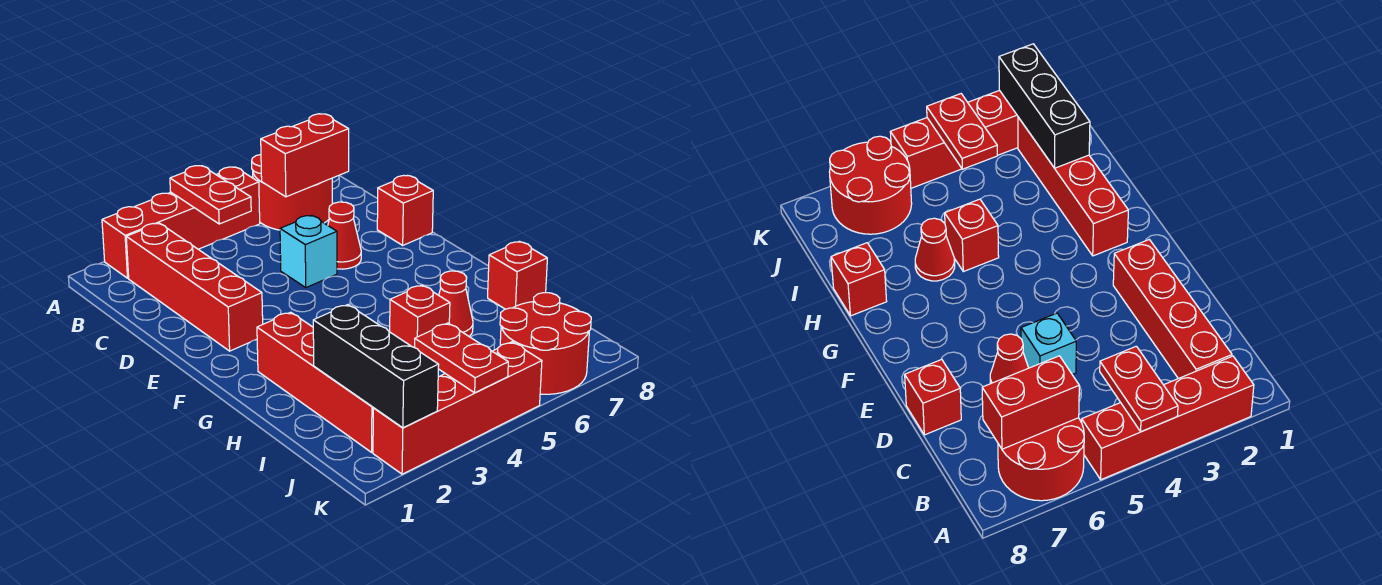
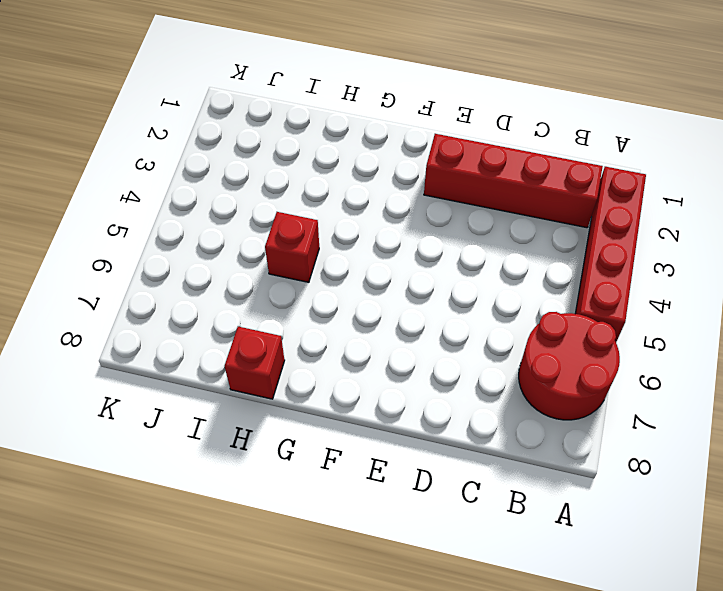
none -> cyan brick D5 level 1
none -> red cone D6 level 1
none -> red brick D8 level 1

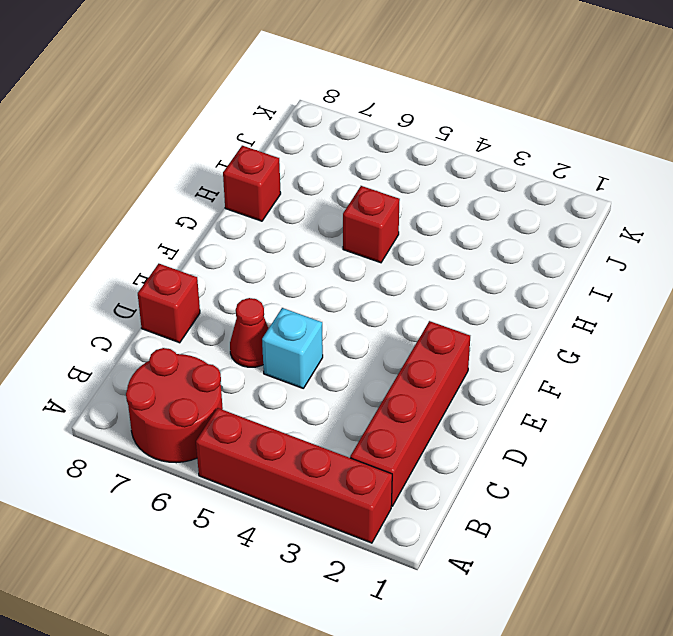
none -> red brick G2:J2 level 1
none -> red cone H6 level 1
none -> red round brick J6:K7 level 1

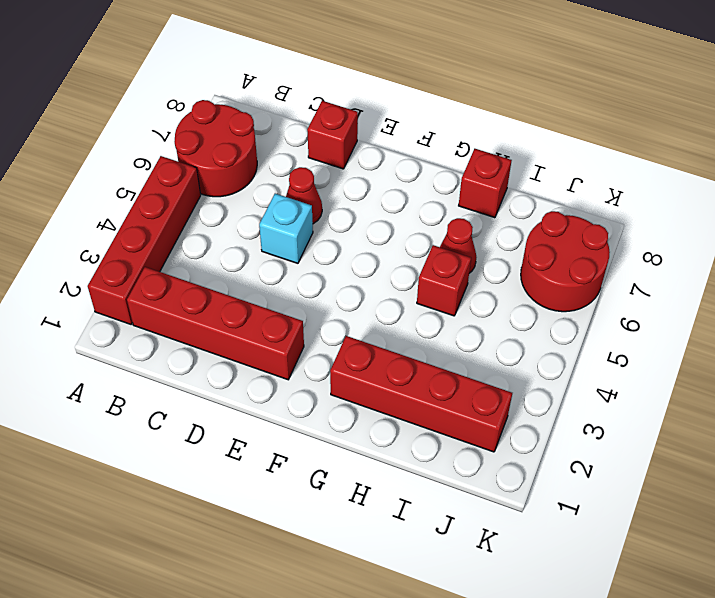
none -> red brick K2:K5 level 1
none -> red plate A4:B4 level 2
none -> red brick B6:B7 level 2

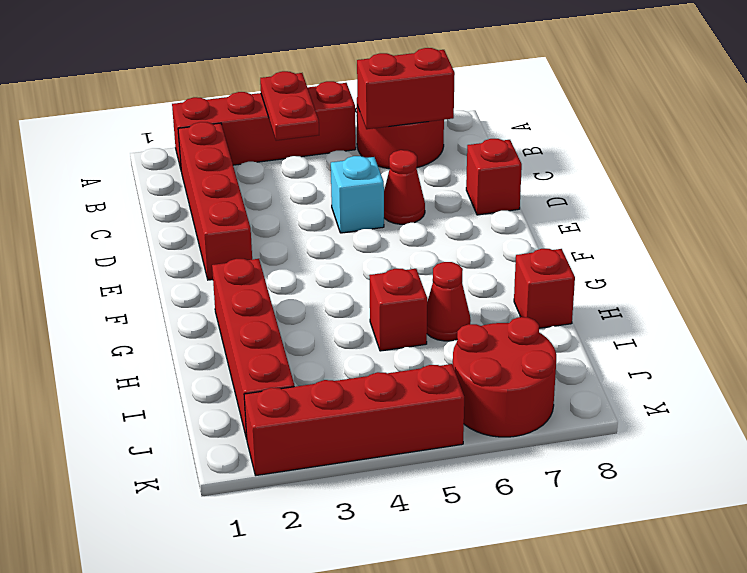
none -> black brick I2:K2 level 2
none -> red plate J4:K4 level 2

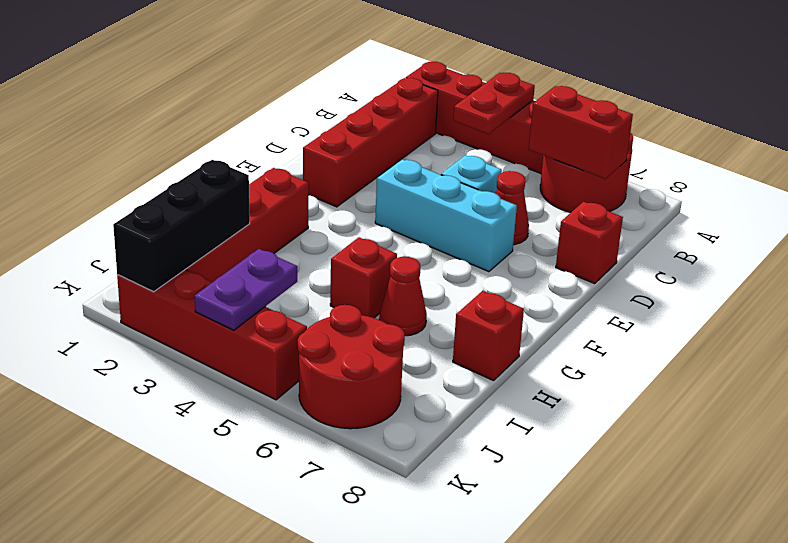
cyan brick E4:E6 level 1 -> none
purple plate J4:K4 level 2 -> red plate J4:K4 level 2

